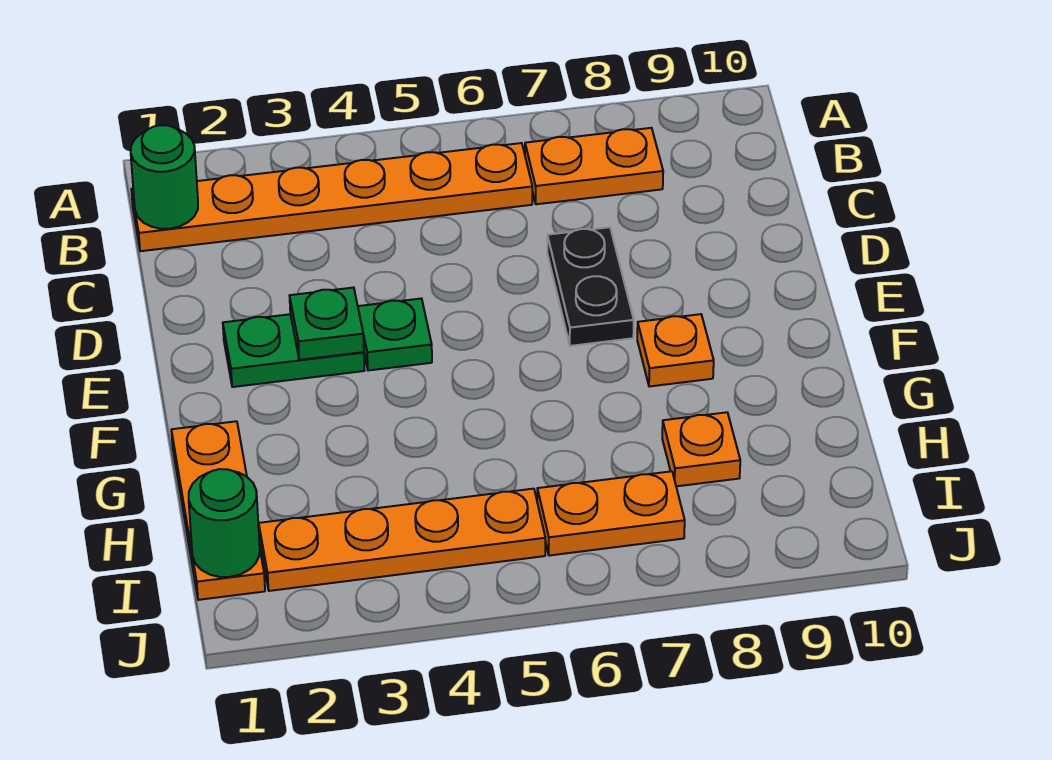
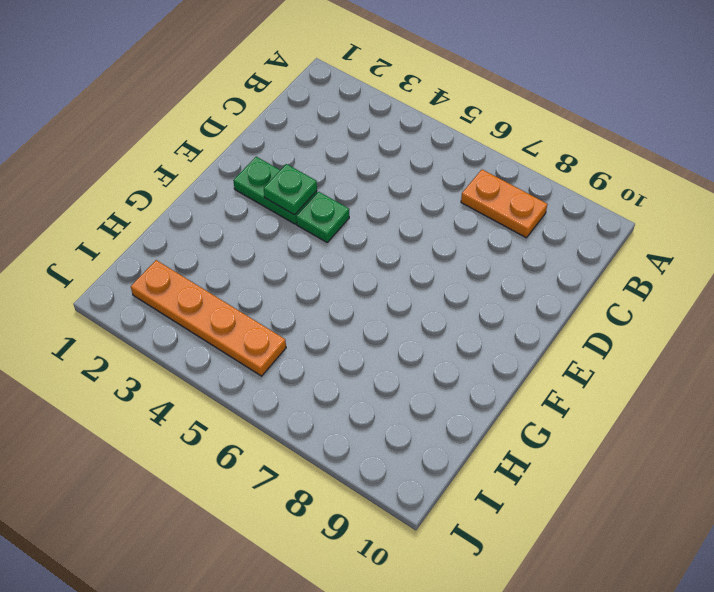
none -> orange plate B1:B6 level 1
none -> black plate D7:E7 level 1
none -> orange plate F8 level 1

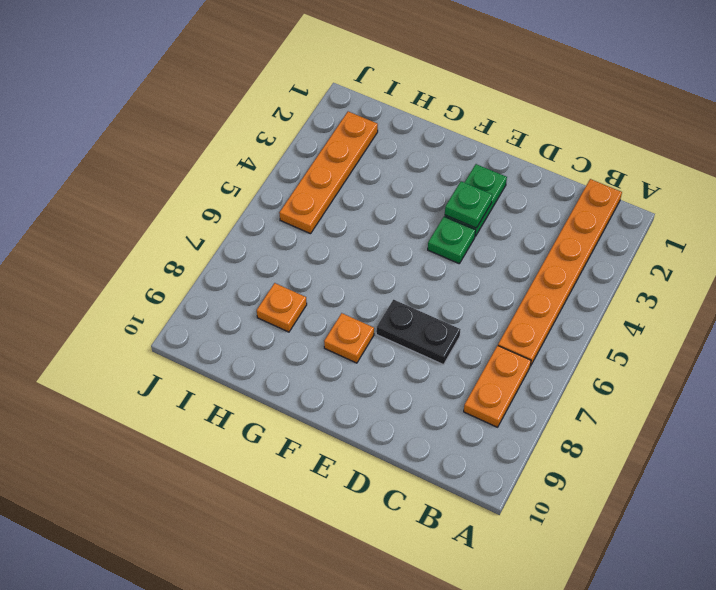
none -> orange plate G1:I1 level 1
none -> orange plate I6:I7 level 1
none -> green round brick B1 level 2

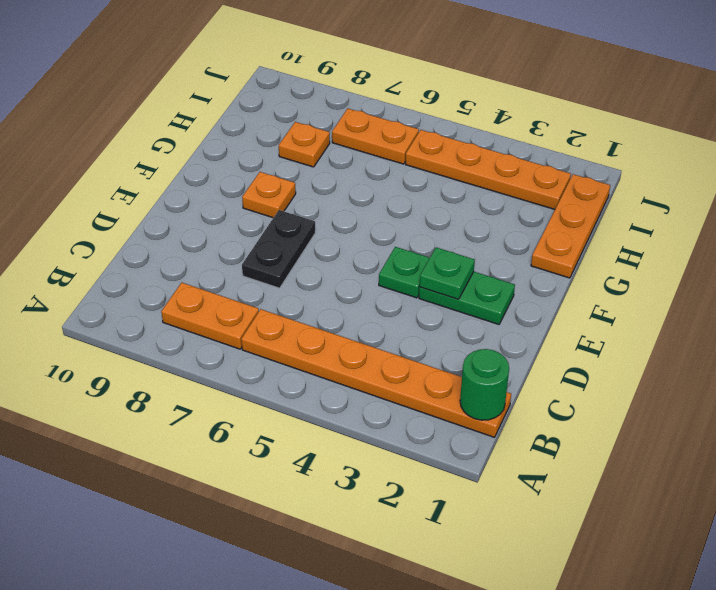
none -> green round brick I1 level 2

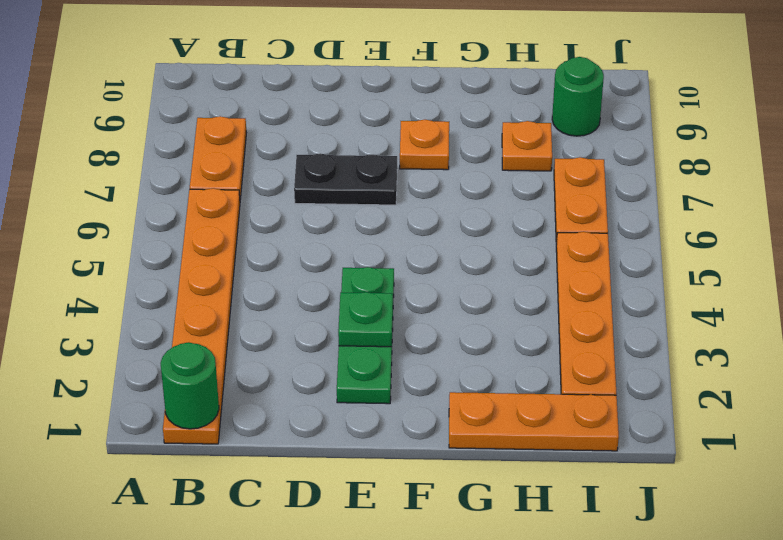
green round brick I9 level 1 -> green round brick I1 level 2

